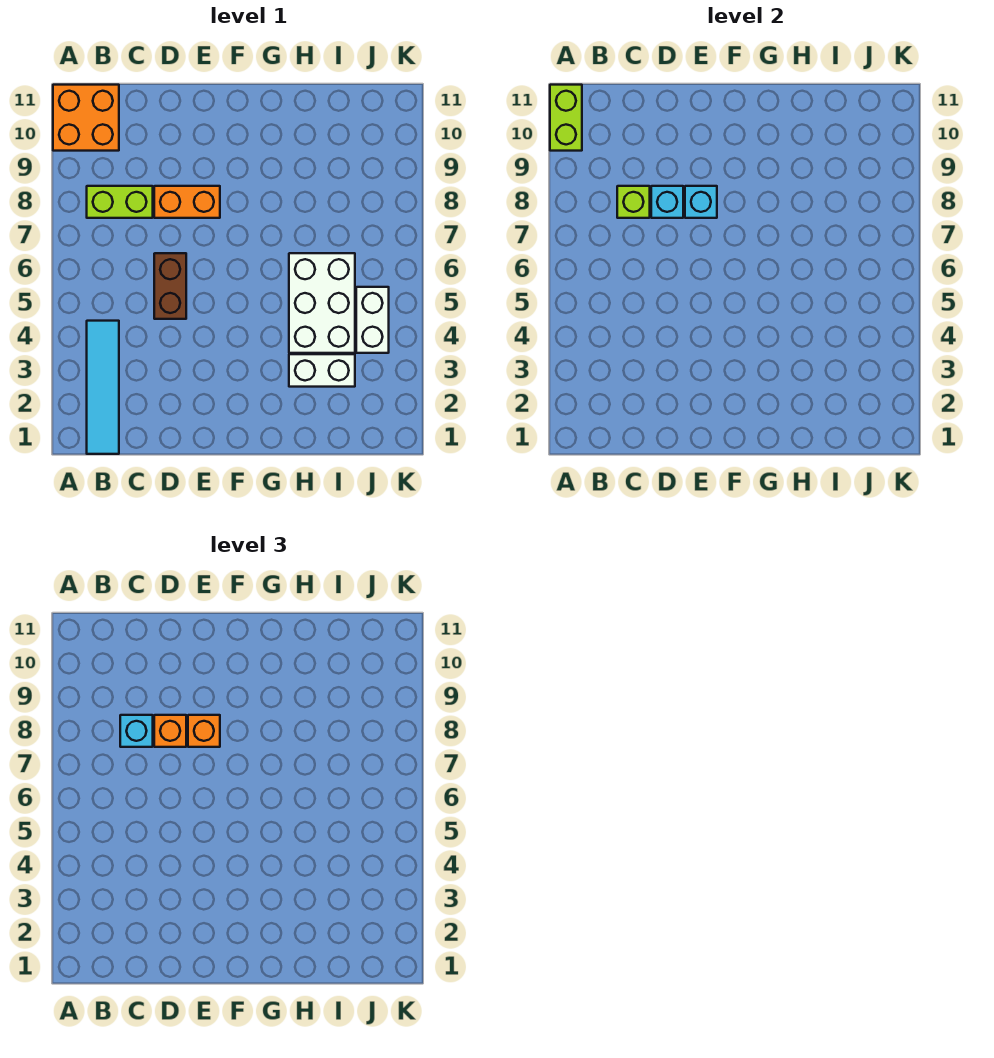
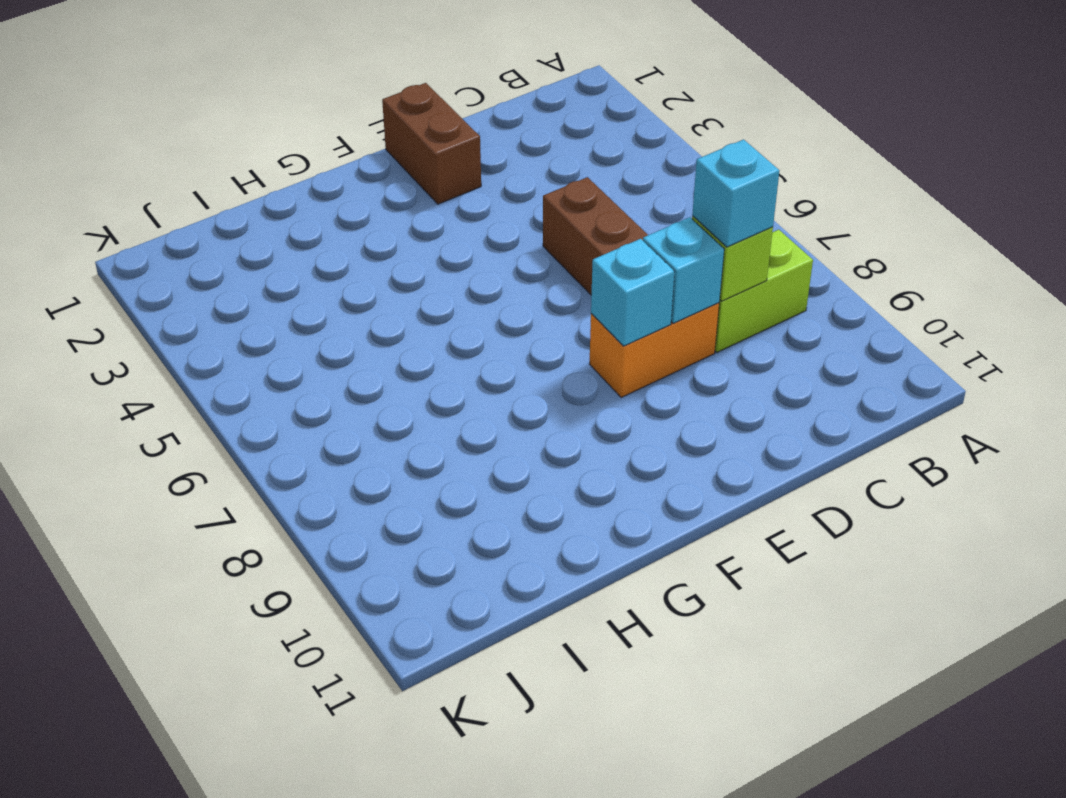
brown brick E1:E2 level 1 -> none
none -> orange brick A10:B11 level 1
none -> cyan tile B1:B4 level 1
none -> white brick H3:I3 level 1

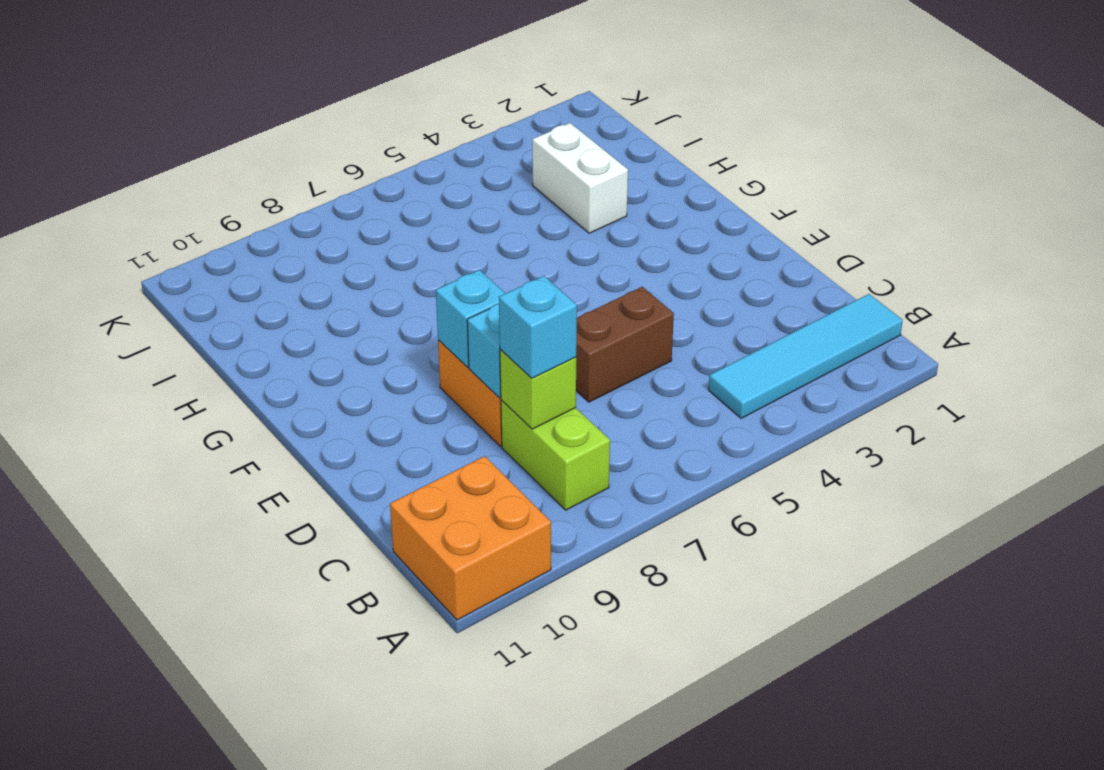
none -> white brick H4:I6 level 1
none -> white brick J4:J5 level 1
none -> lime brick A10:A11 level 2

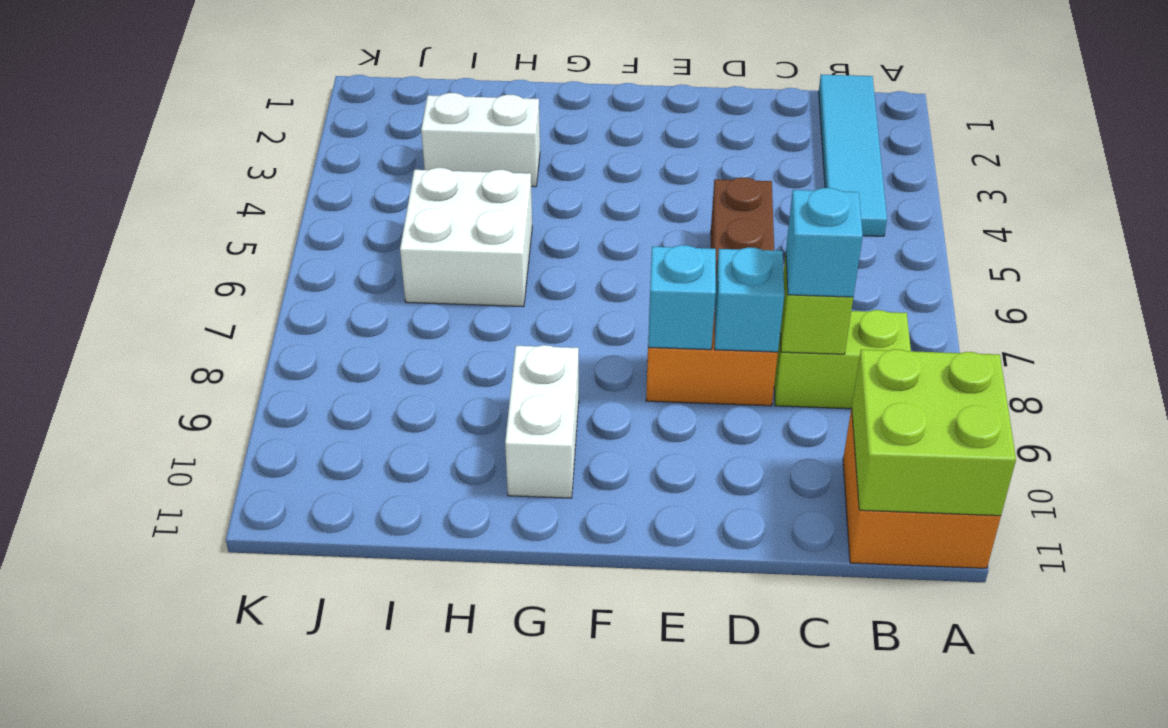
lime brick A10:B11 level 2 -> lime brick A10:A11 level 2
white brick G9:G10 level 1 -> white brick J4:J5 level 1
white brick H5:I6 level 1 -> white brick H4:I6 level 1
none -> orange brick D8 level 3
none -> orange brick E8 level 3

